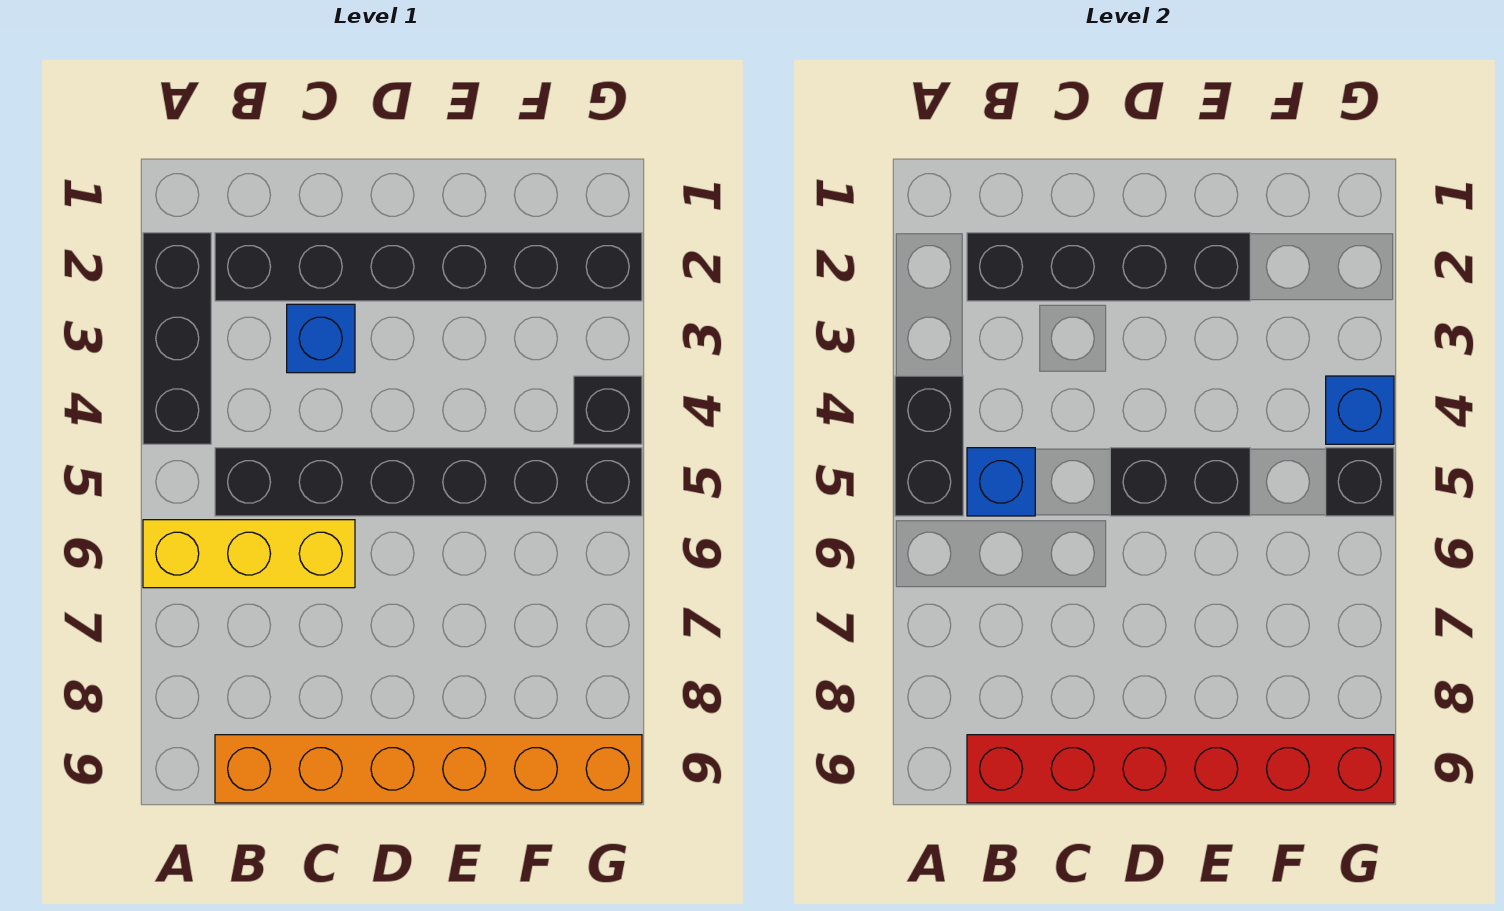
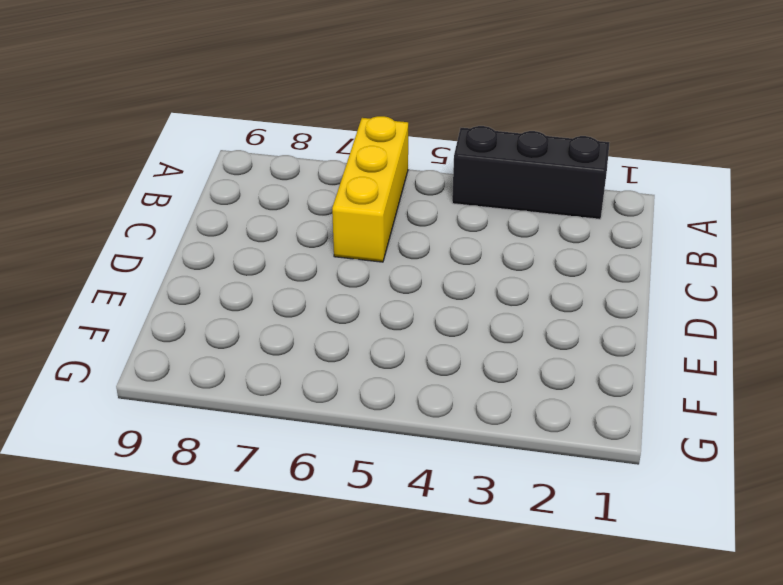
none -> black brick B2:G2 level 1
none -> black brick B5:G5 level 1
none -> orange brick B9:G9 level 1

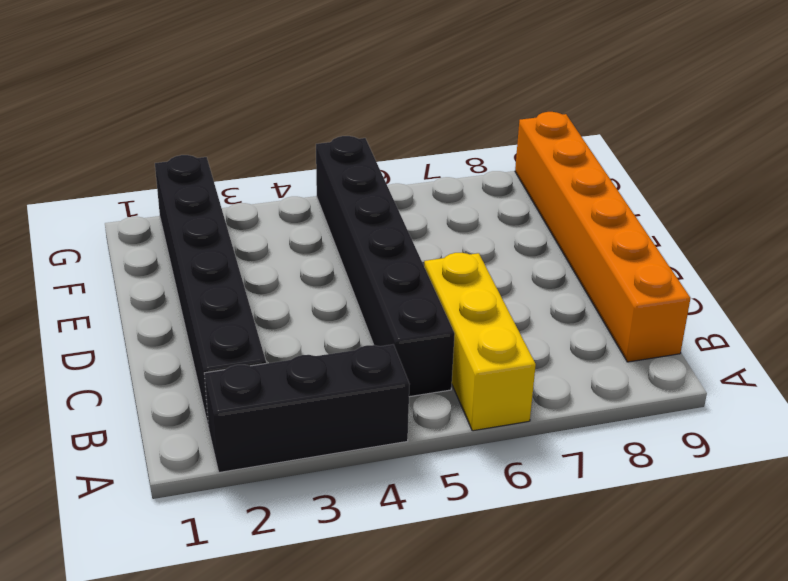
none -> blue brick C3 level 1
none -> black brick G4 level 1
none -> black brick A4:A5 level 2

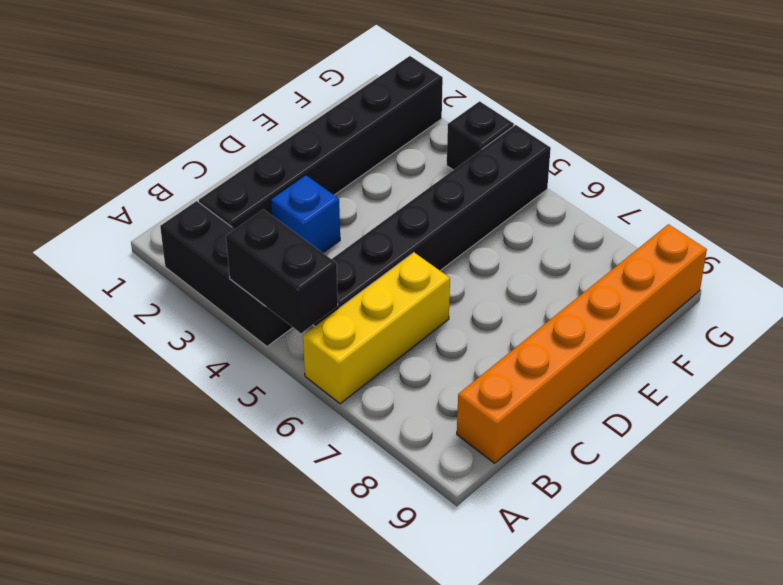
none -> black brick B2:E2 level 2
none -> blue brick B5 level 2
none -> red brick B9:G9 level 2

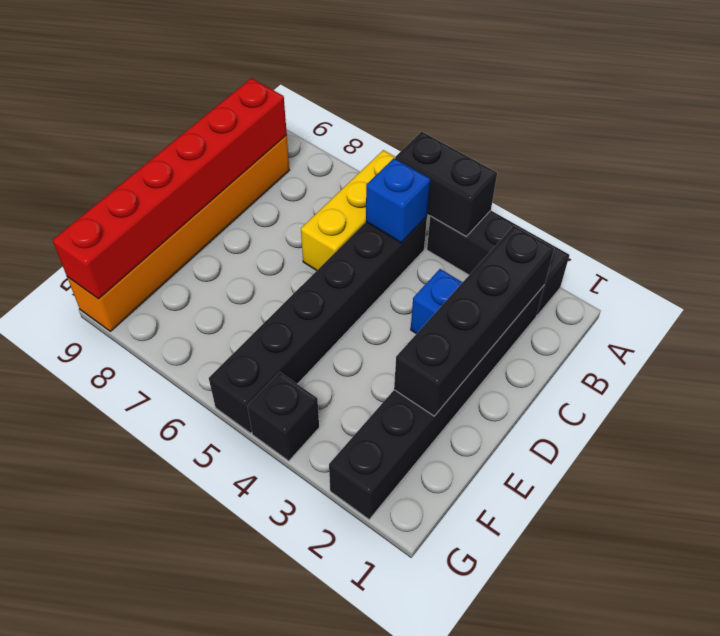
none -> black brick D5:E5 level 2
none -> blue brick G4 level 2
none -> black brick G5 level 2

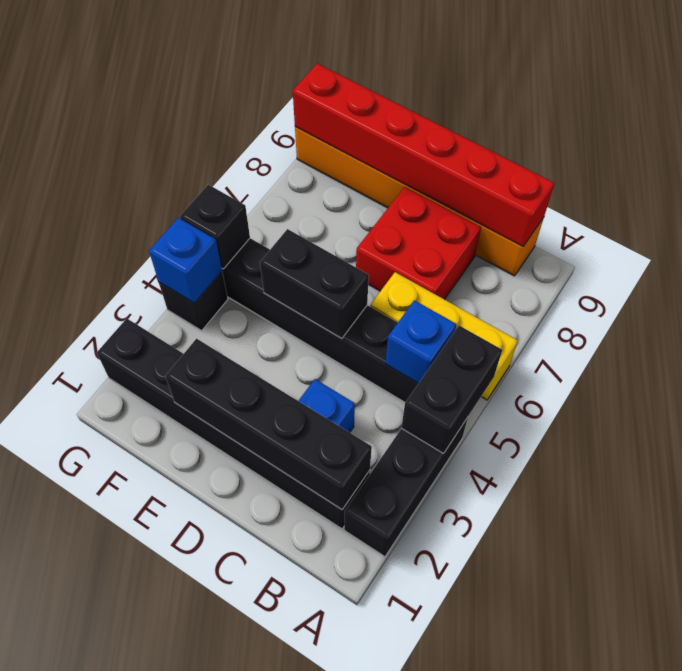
red brick C7:D8 level 1 -> none

